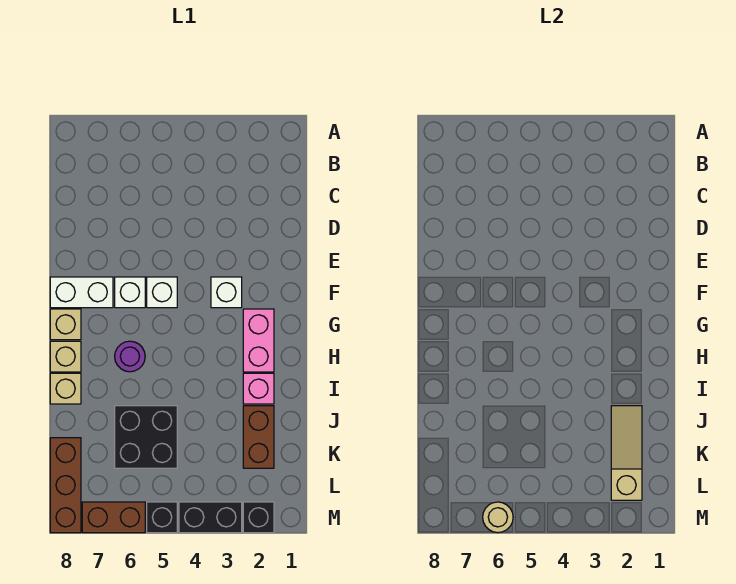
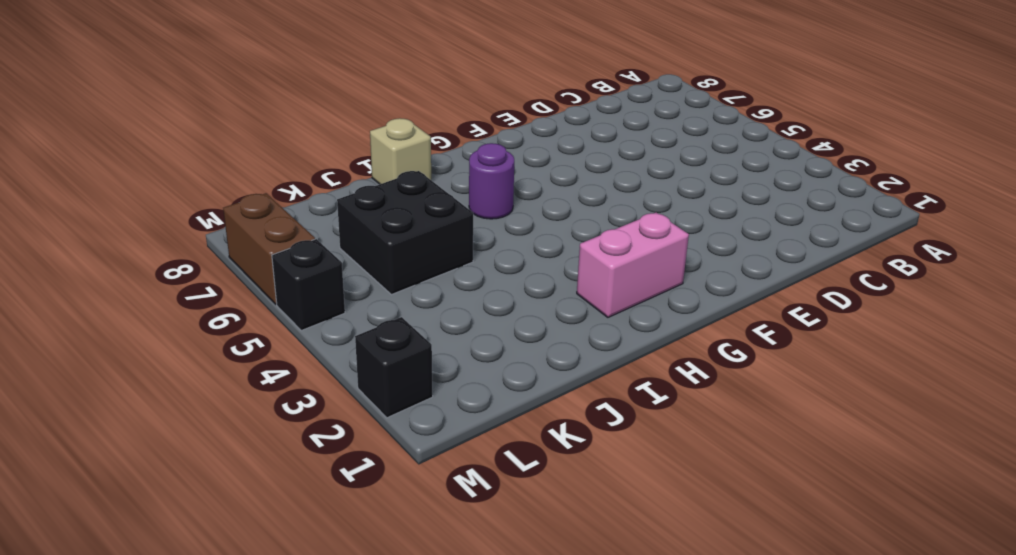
none -> white brick F3 level 1
none -> white brick F5 level 1
none -> white brick F6 level 1

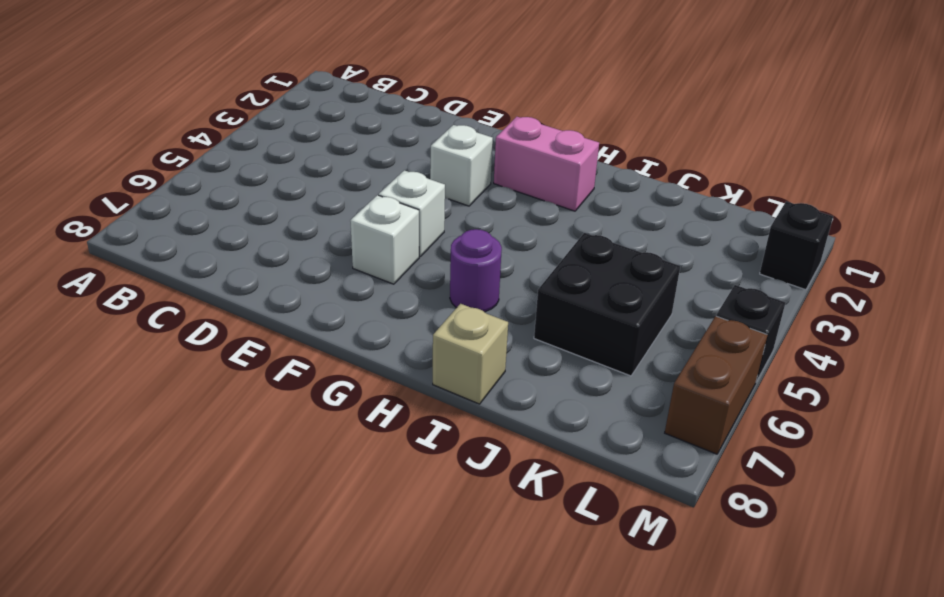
none -> white brick F7:F8 level 1
none -> tan brick G8 level 1
none -> tan brick H8 level 1

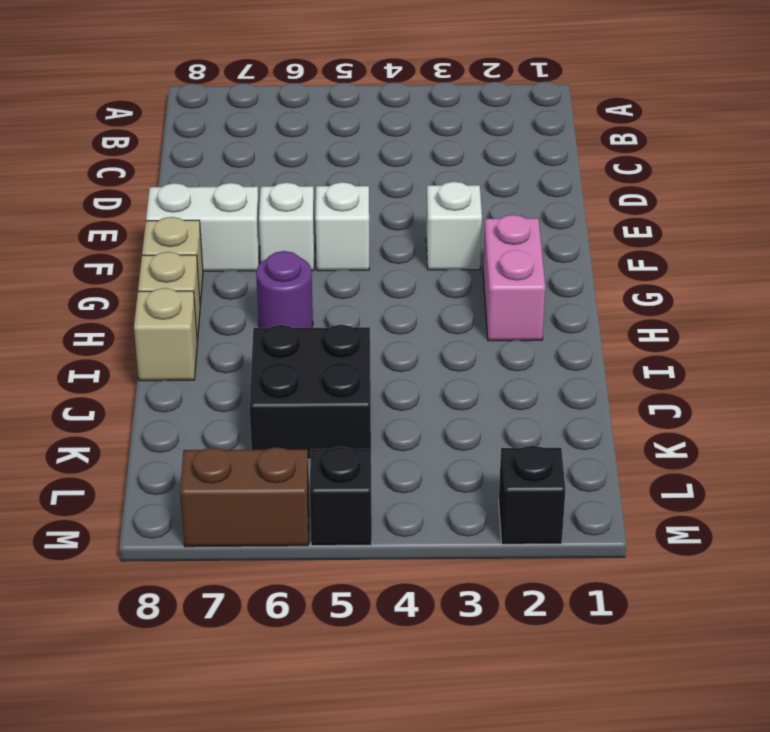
none -> pink brick I2 level 1
none -> brown brick J2:K2 level 1
none -> brown brick K8:M8 level 1

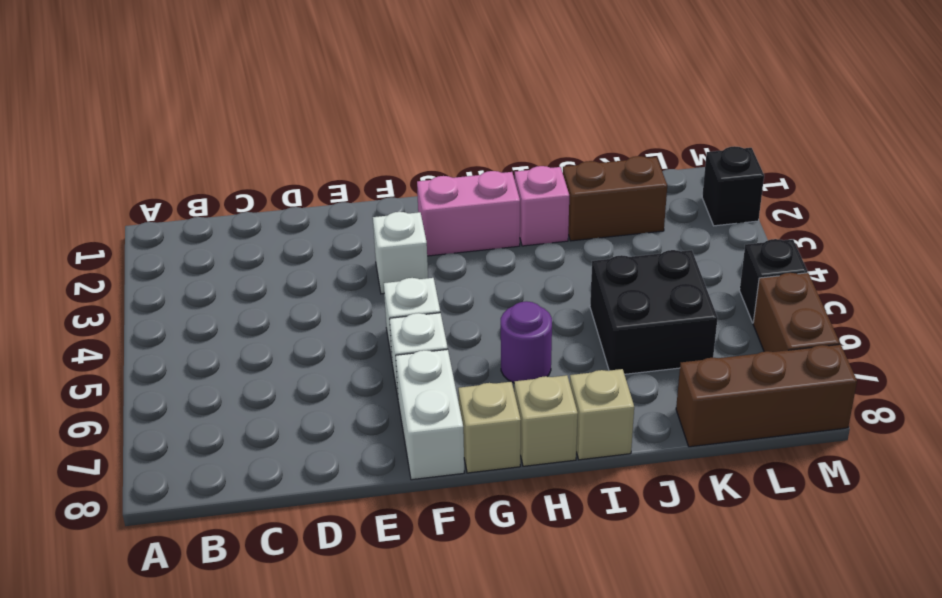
none -> black brick M3:M4 level 1
none -> tan slope J2:L2 level 2 top L
none -> tan round brick M6 level 2

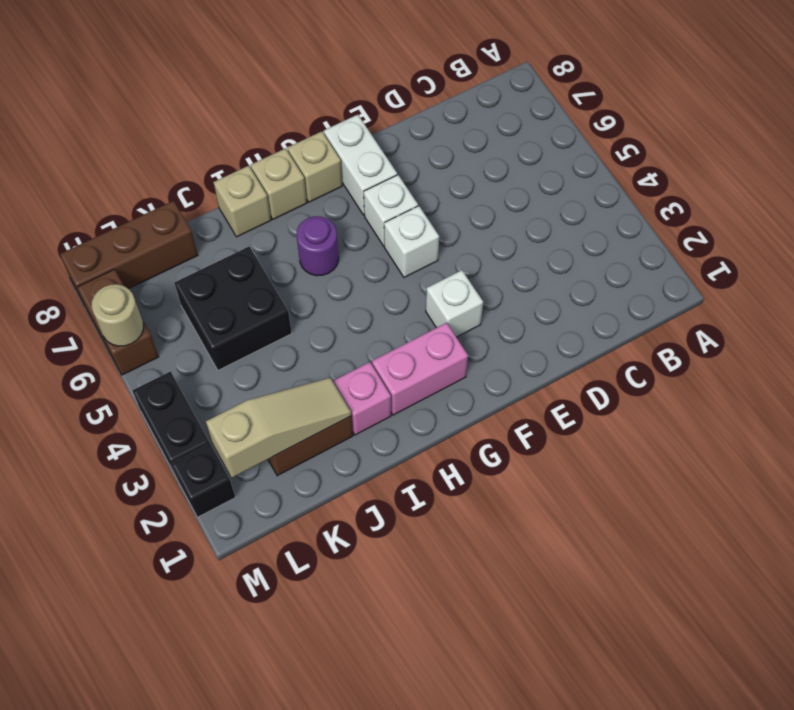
none -> black brick M5 level 1

